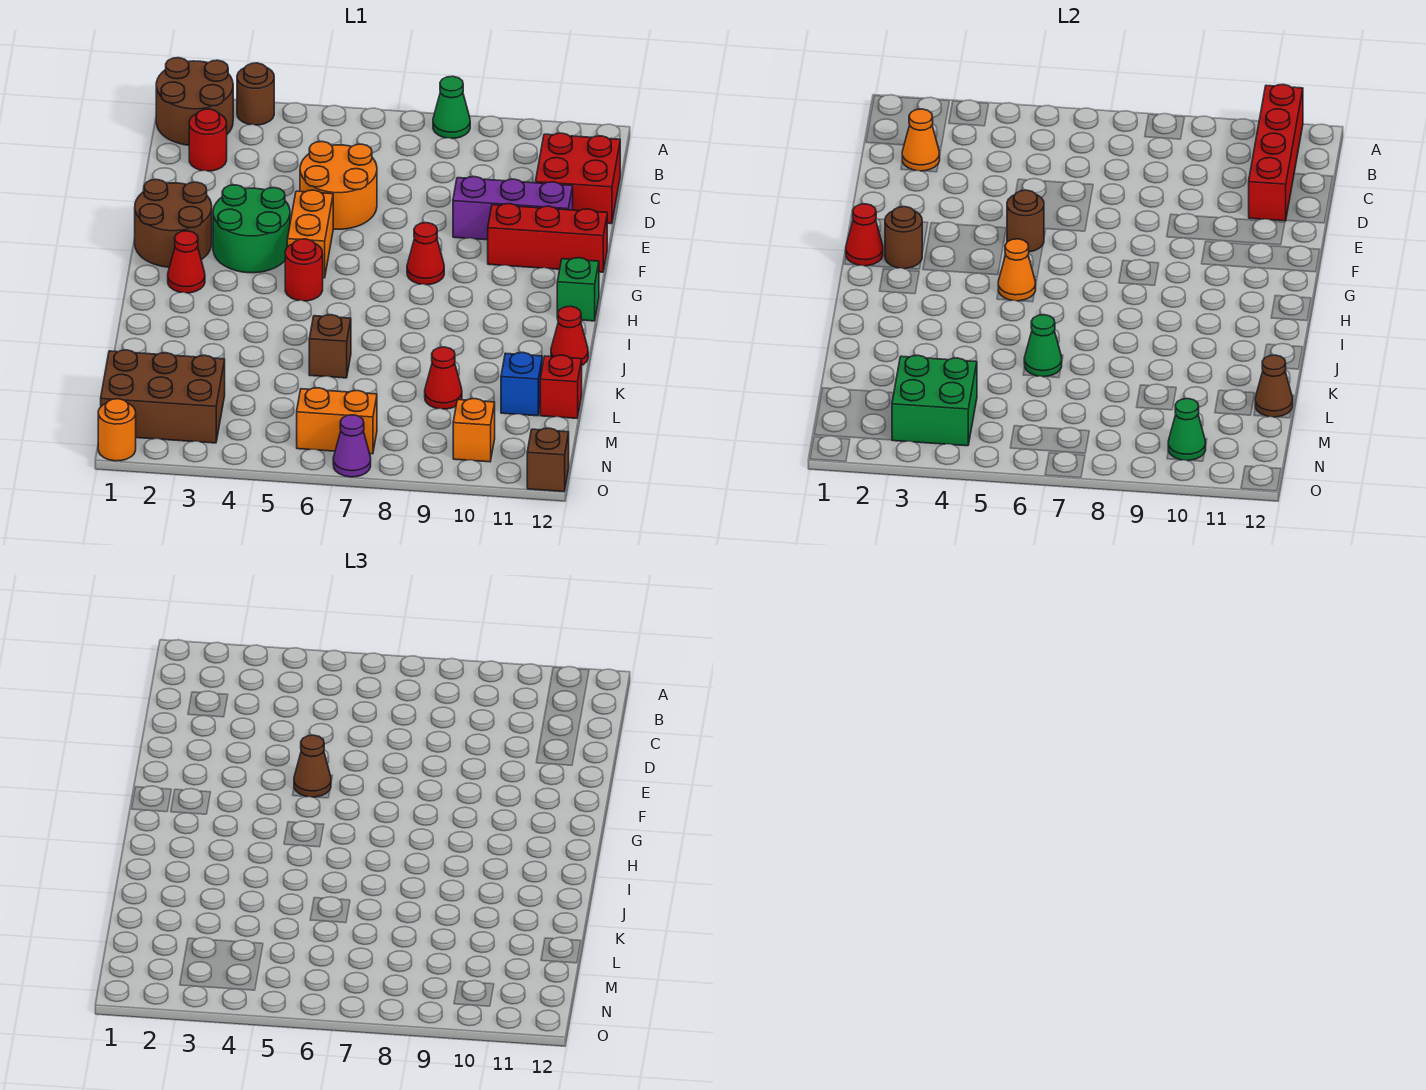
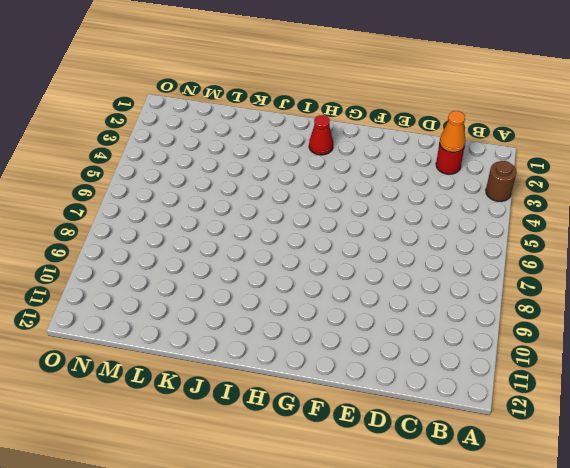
none -> brown round brick A1:B2 level 1
none -> green cone A8 level 1
none -> red brick C11:D12 level 1
none -> orange round brick D5:E6 level 1

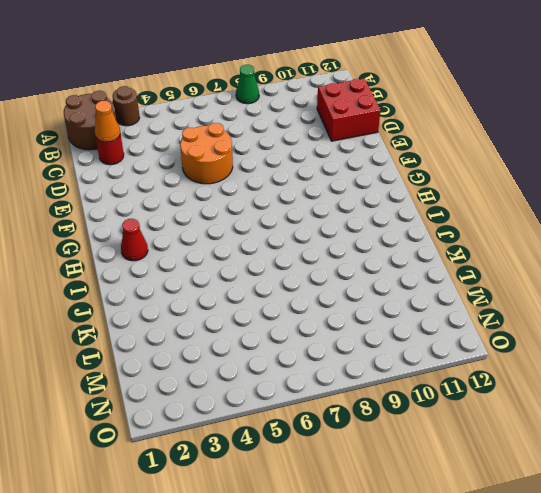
none -> purple brick E9:E11 level 1
none -> brown round brick F1:G2 level 1
none -> green round brick F3:G4 level 1
none -> orange brick F5:G5 level 1

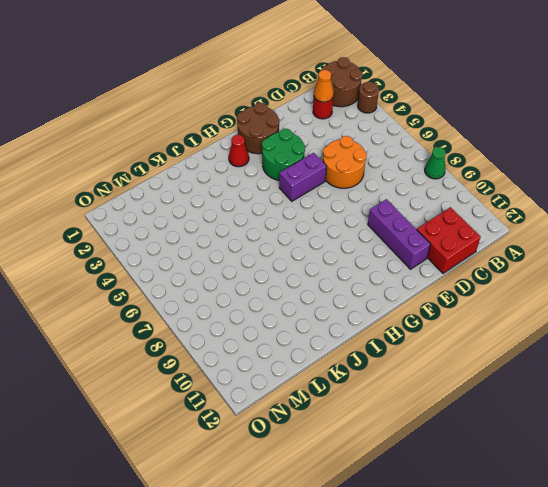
purple brick F5:G5 level 1 -> orange brick F5:G5 level 1
none -> red brick F10:F12 level 1
none -> red cone G8 level 1
none -> red round brick H5 level 1
none -> green brick H12 level 1

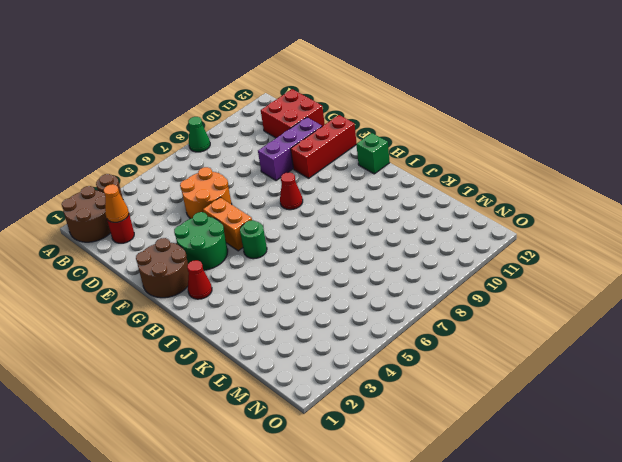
green round brick H5 level 1 -> red round brick H5 level 1
none -> red cone J12 level 1
none -> brown brick K6 level 1
none -> red cone L9 level 1
none -> blue brick L11 level 1

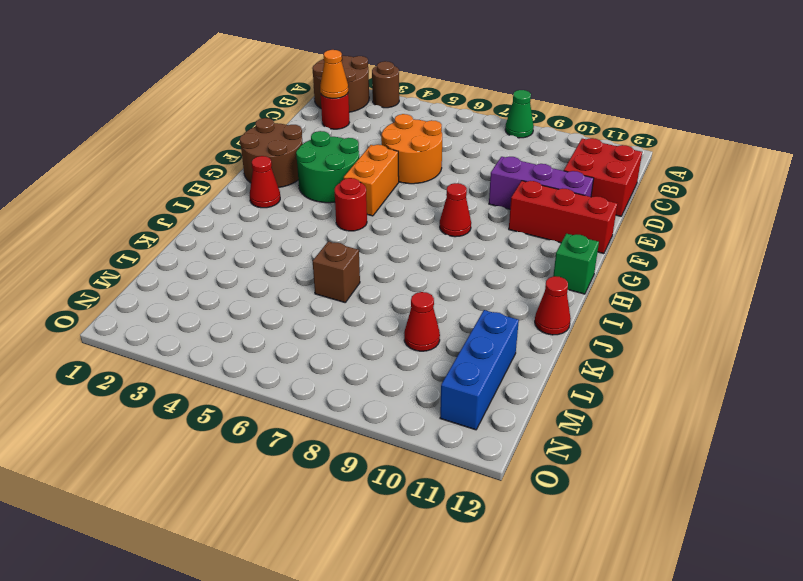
blue brick L11:N11 level 1 -> blue brick L11 level 1
none -> red brick L12 level 1
none -> brown brick M1:N3 level 1
none -> orange brick N6:N7 level 1
none -> orange brick N10 level 1

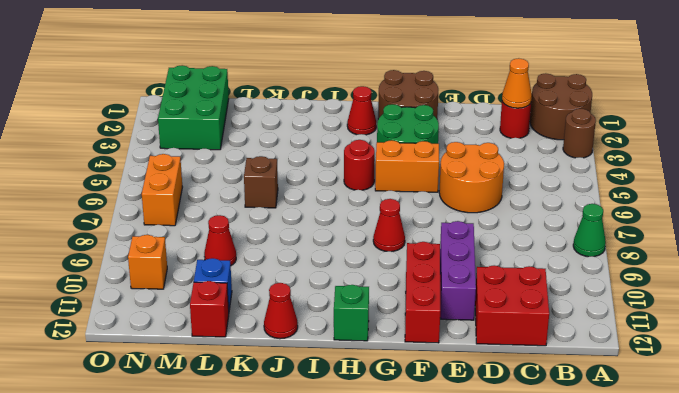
green brick M1:N3 level 1 -> brown brick M1:N3 level 1
none -> orange round brick O1 level 1
none -> purple cone O7 level 1
none -> brown brick O12 level 1
none -> red brick A11:D11 level 2

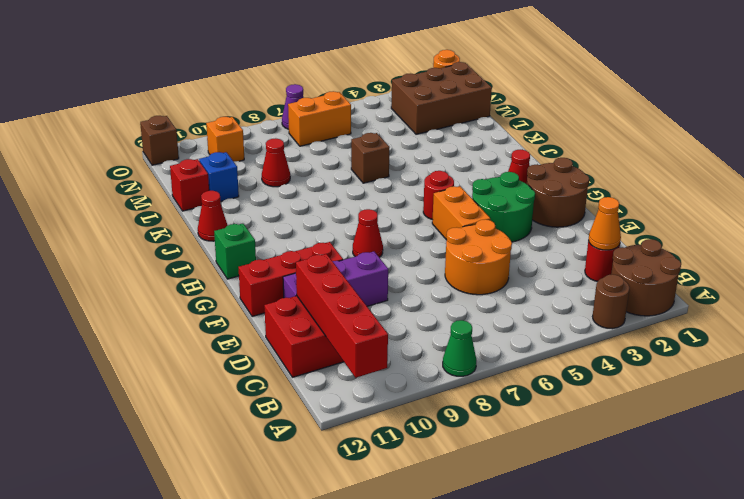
none -> brown round brick F5 level 2
none -> red cone G1 level 2
none -> brown round brick G2 level 2
none -> orange cone H5 level 2

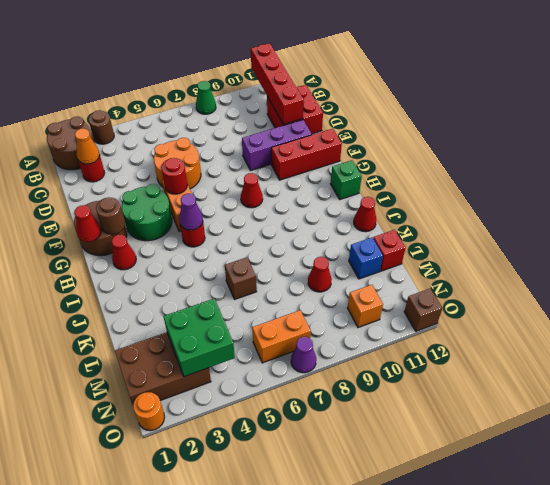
red round brick F5 level 2 -> brown round brick F5 level 2
purple cone H5 level 2 -> orange cone H5 level 2
none -> green cone K6 level 2
none -> brown cone L12 level 2
none -> green cone N10 level 2
none -> brown cone F5 level 3

